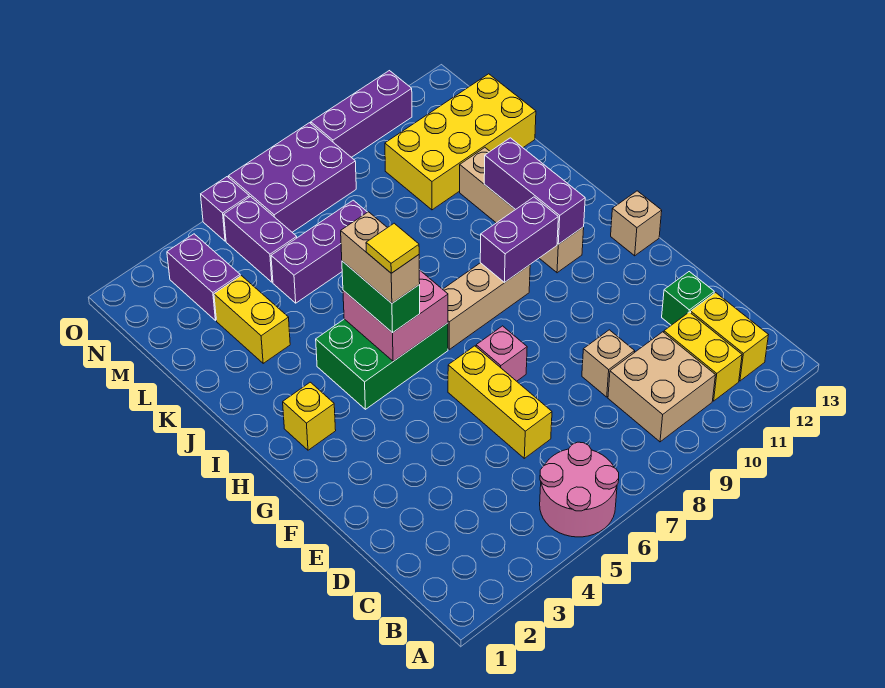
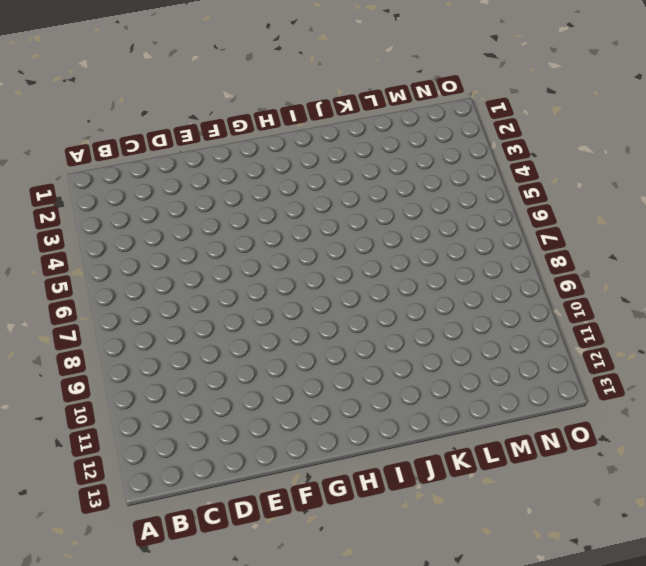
none -> pink round brick A5:B6 level 1
none -> tan brick B9:C10 level 1
none -> yellow brick B11:C11 level 1

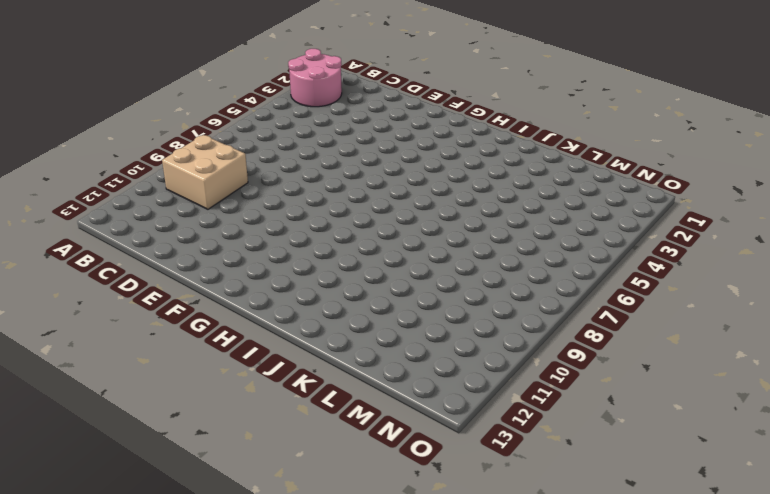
pink round brick A2:B3 level 1 -> pink round brick A5:B6 level 1
none -> yellow brick B11:C11 level 1
none -> yellow brick B12:C12 level 1
none -> yellow brick D6:F6 level 1

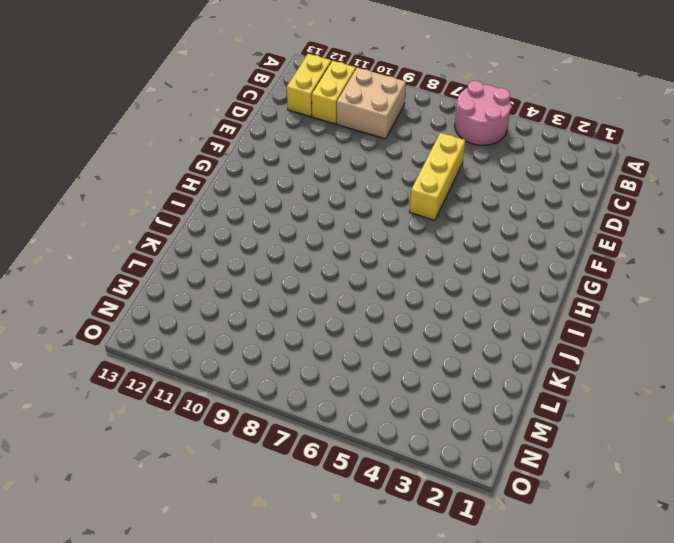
none -> tan brick D9 level 1
none -> green brick D12 level 1
none -> pink brick F7 level 1

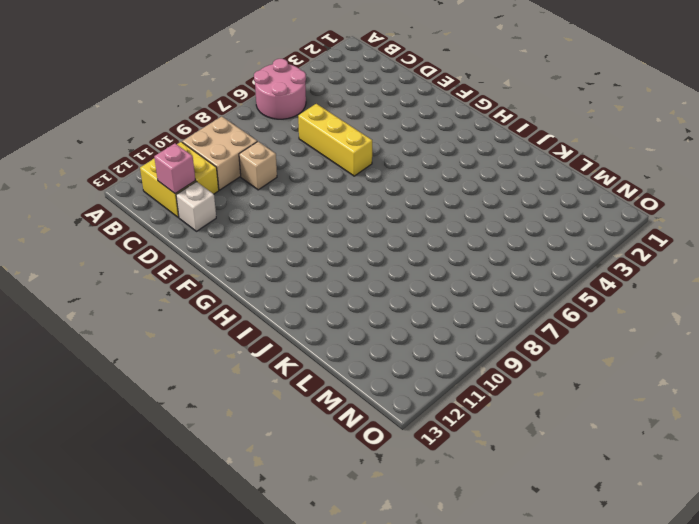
pink brick C12 level 2 -> pink brick F7 level 1
white brick D12 level 1 -> green brick D12 level 1
none -> tan brick G13 level 1
none -> yellow brick H2 level 1
none -> green brick H4:I6 level 1

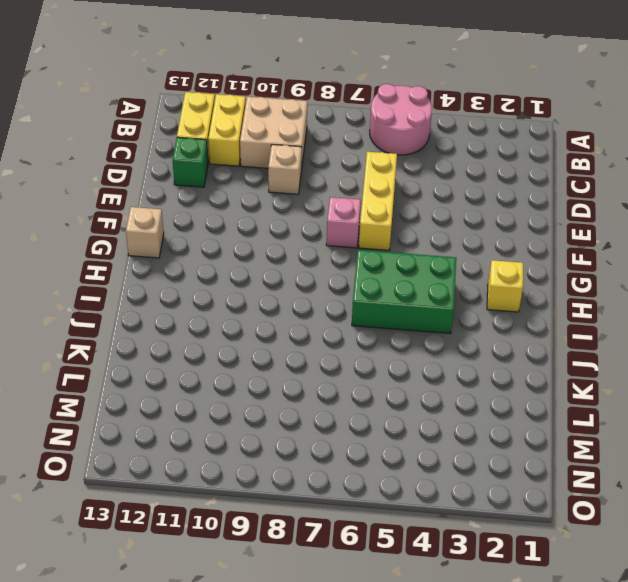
none -> tan brick H7:H9 level 1
none -> tan brick H11:K11 level 1
none -> yellow brick K3:L3 level 1

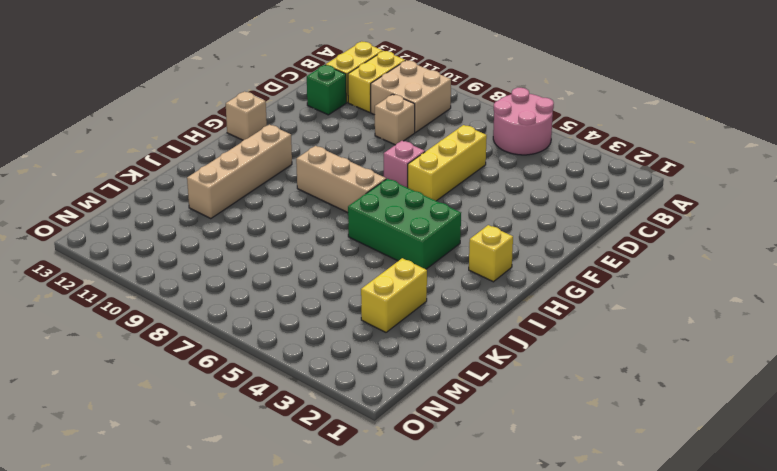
none -> purple brick L5:L7 level 1
none -> yellow brick L10:M13 level 1
none -> purple brick M3:N3 level 1

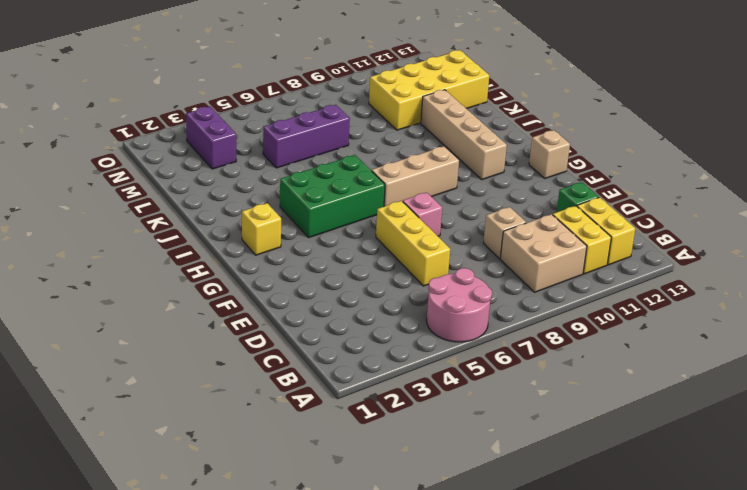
none -> yellow brick K3:L3 level 1
none -> purple brick M5:N5 level 1
none -> purple brick N6:O8 level 1

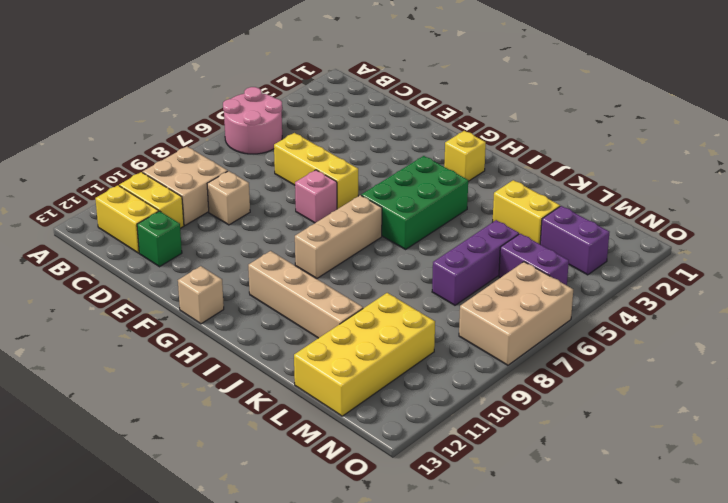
tan brick N6:O8 level 1 -> purple brick N6:O8 level 1
none -> purple brick O5 level 1
none -> purple brick O9:O11 level 1
none -> pink brick H5:I6 level 2

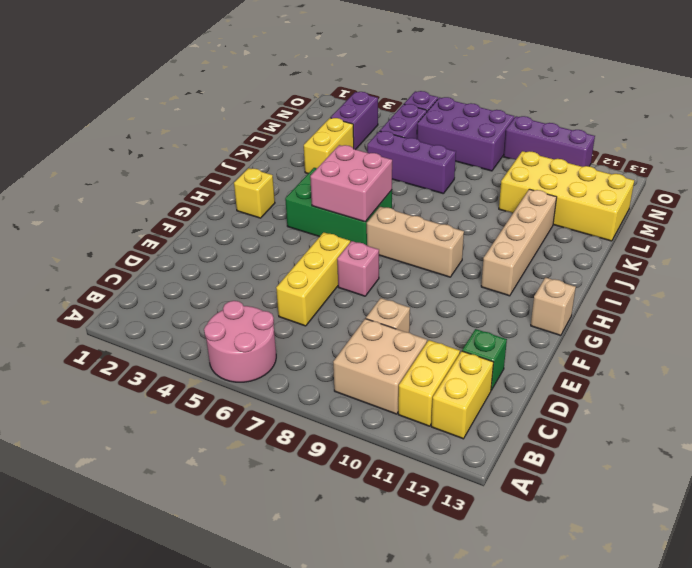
none -> purple brick H9:H10 level 2
none -> purple brick H11:J11 level 2
none -> green brick H5:I5 level 3

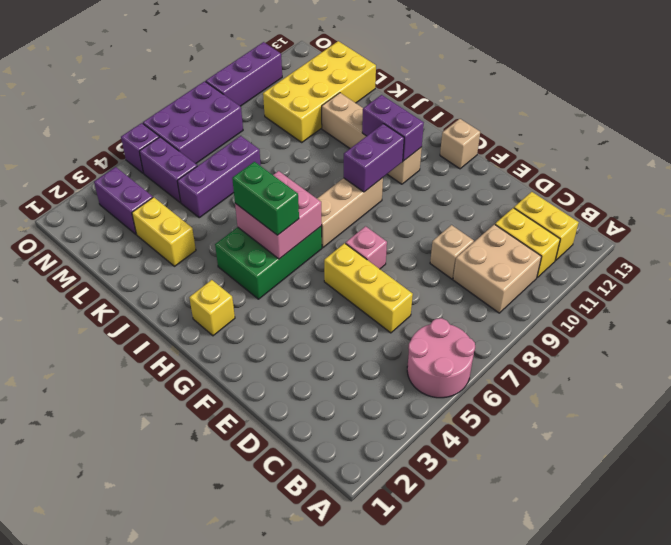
purple brick H11:I11 level 2 -> purple brick H11:J11 level 2
none -> green brick D12 level 1
none -> tan brick H5:I5 level 4
none -> yellow tile H5 level 5

